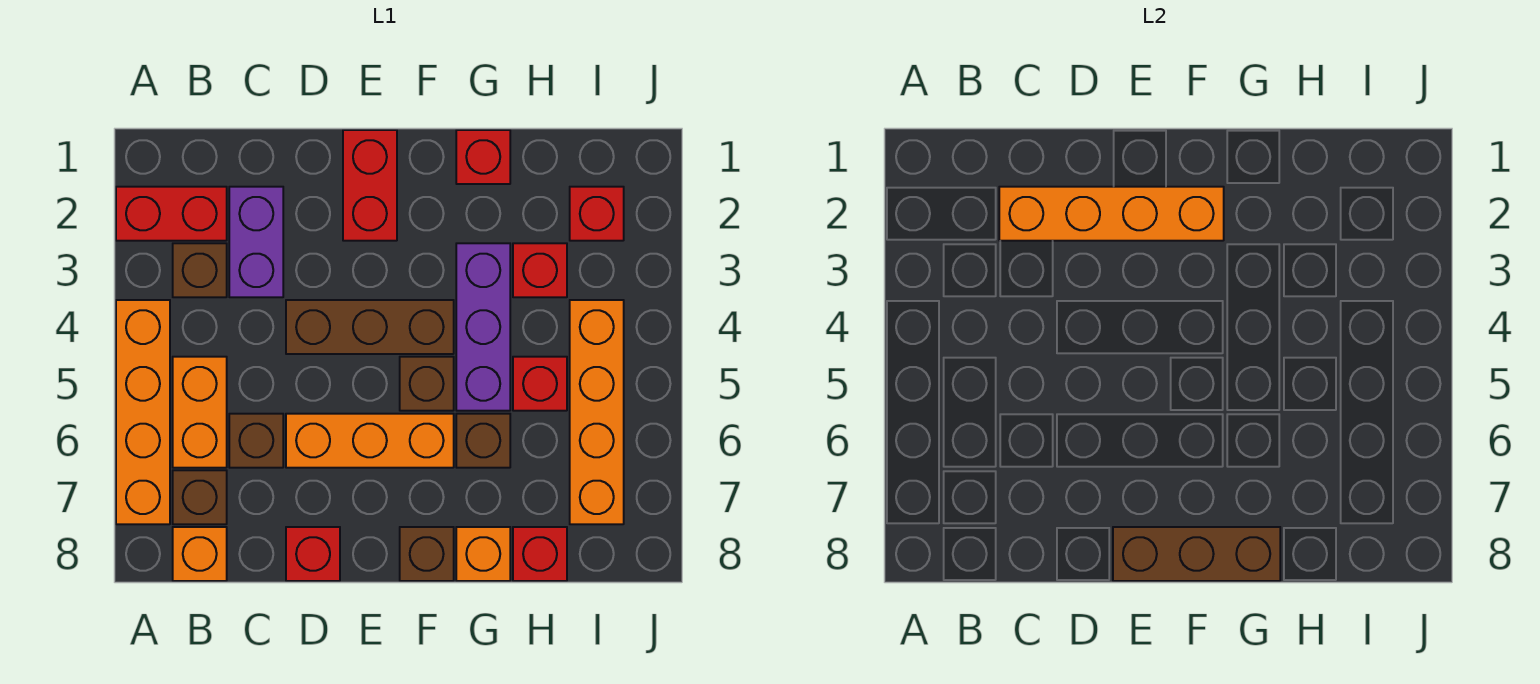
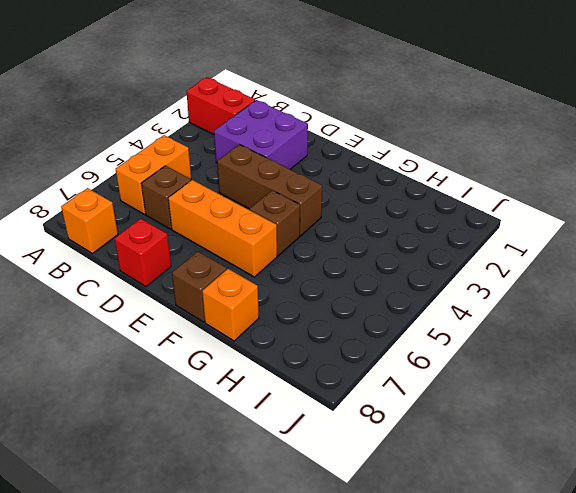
purple brick C2:D3 level 1 -> purple brick C2:C3 level 1
none -> orange brick A4:A7 level 1
none -> brown brick B3 level 1
none -> brown brick B7 level 1

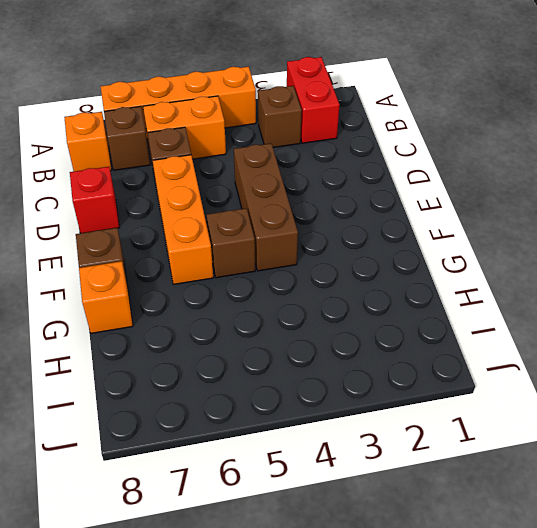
none -> purple brick C2:C3 level 1
none -> red brick E1:E2 level 1
none -> red brick G1 level 1

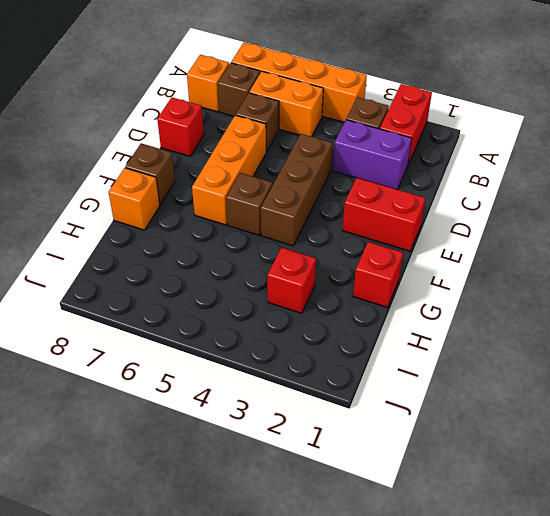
none -> purple brick G3:G5 level 1
none -> brown brick G6 level 1
none -> red brick H5 level 1

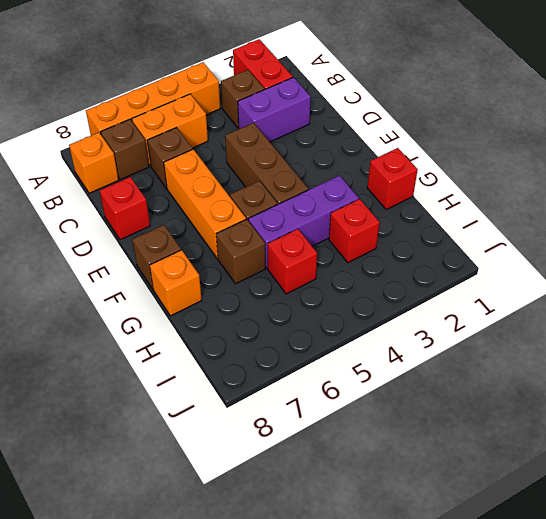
none -> red brick E1:E2 level 1
none -> red brick H8 level 1
none -> red brick I2 level 1

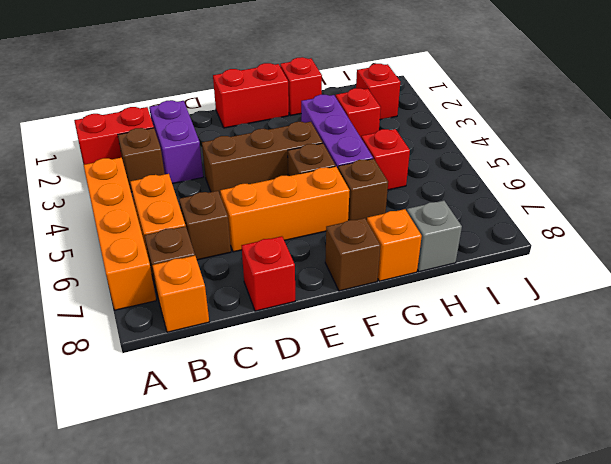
red brick E1:F1 level 1 -> red brick E1:E2 level 1
grey brick H8 level 1 -> red brick H8 level 1
none -> orange brick I4:I7 level 1
none -> orange brick C2:F2 level 2
none -> brown brick E8:G8 level 2

